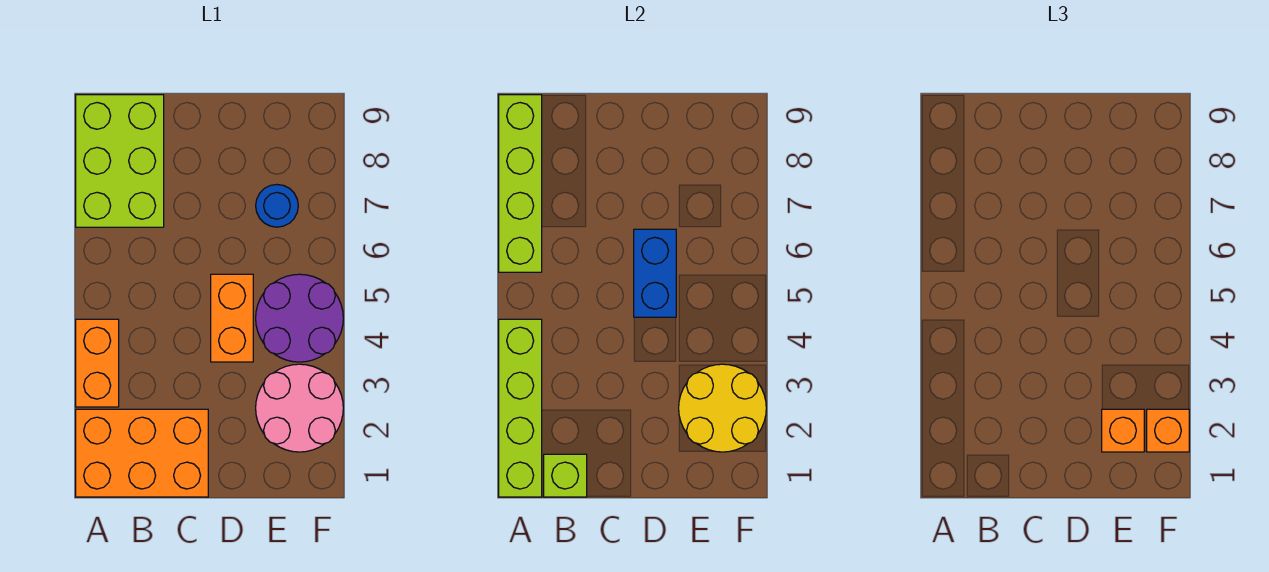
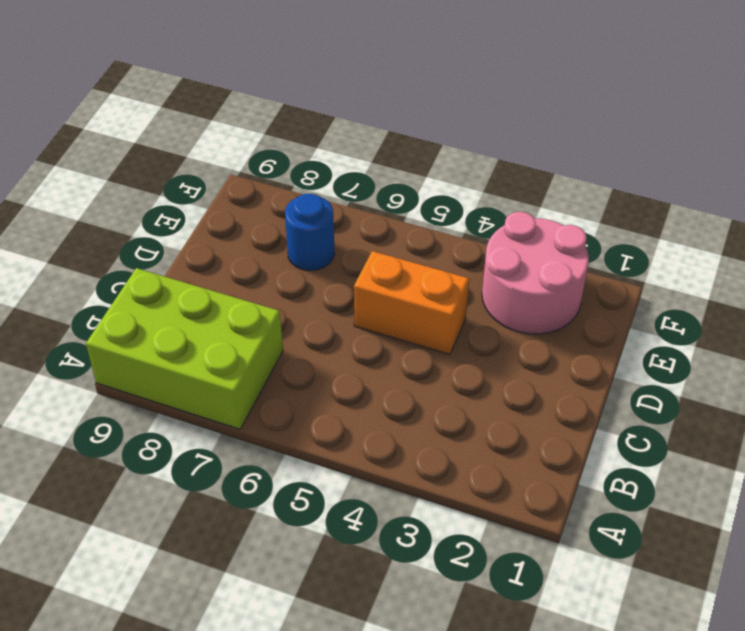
none -> orange brick A1:C2 level 1
none -> orange brick A3:A4 level 1
none -> purple round brick E4:F5 level 1

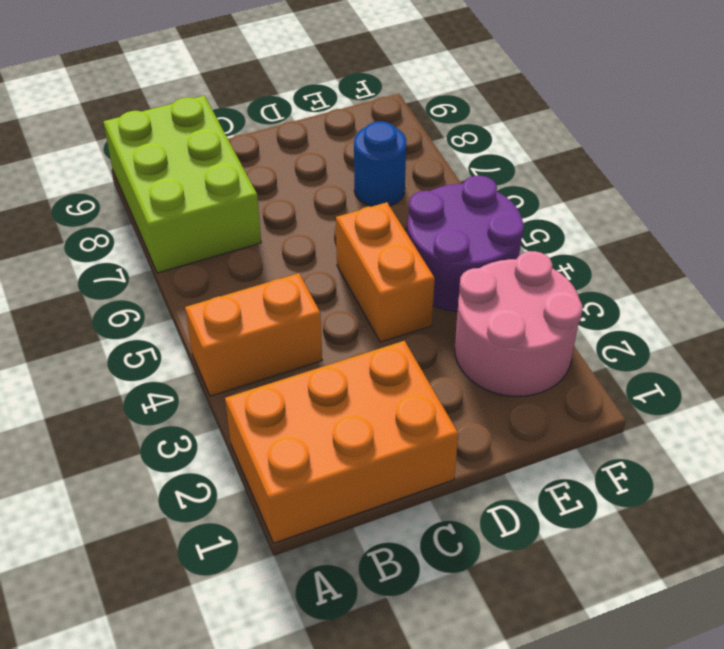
orange brick A4:B4 level 1 -> orange brick A3:A4 level 1
none -> lime brick A1:A4 level 2
none -> lime brick A6:A9 level 2
none -> lime brick B1 level 2

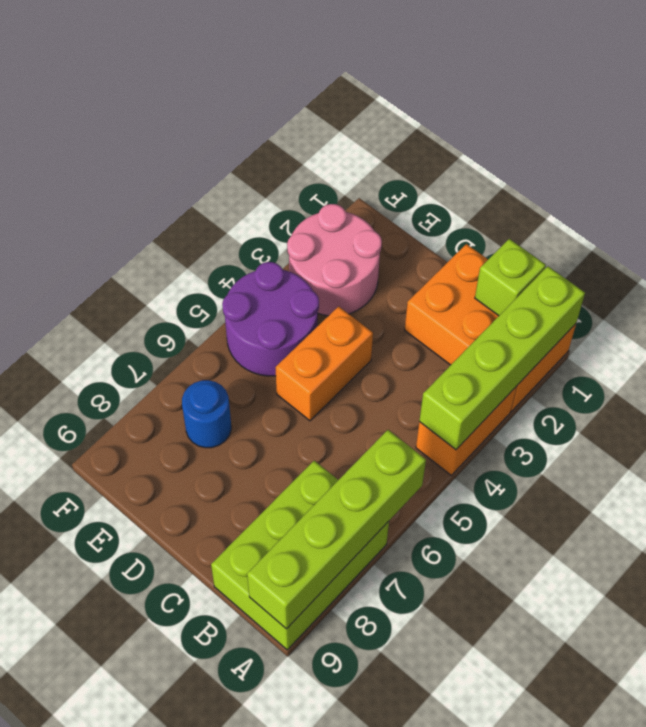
none -> blue brick D5:D6 level 2
none -> yellow round brick E2:F3 level 2
none -> orange brick E2 level 3

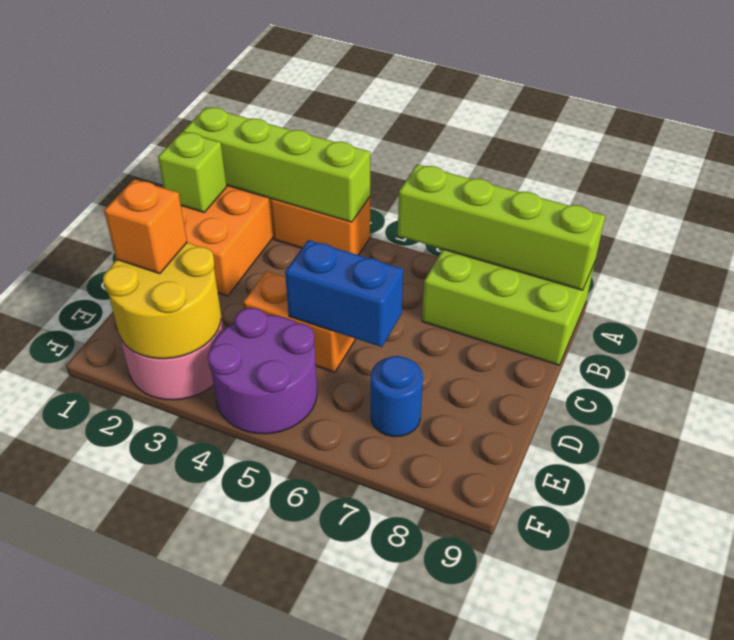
none -> orange brick F2 level 3

